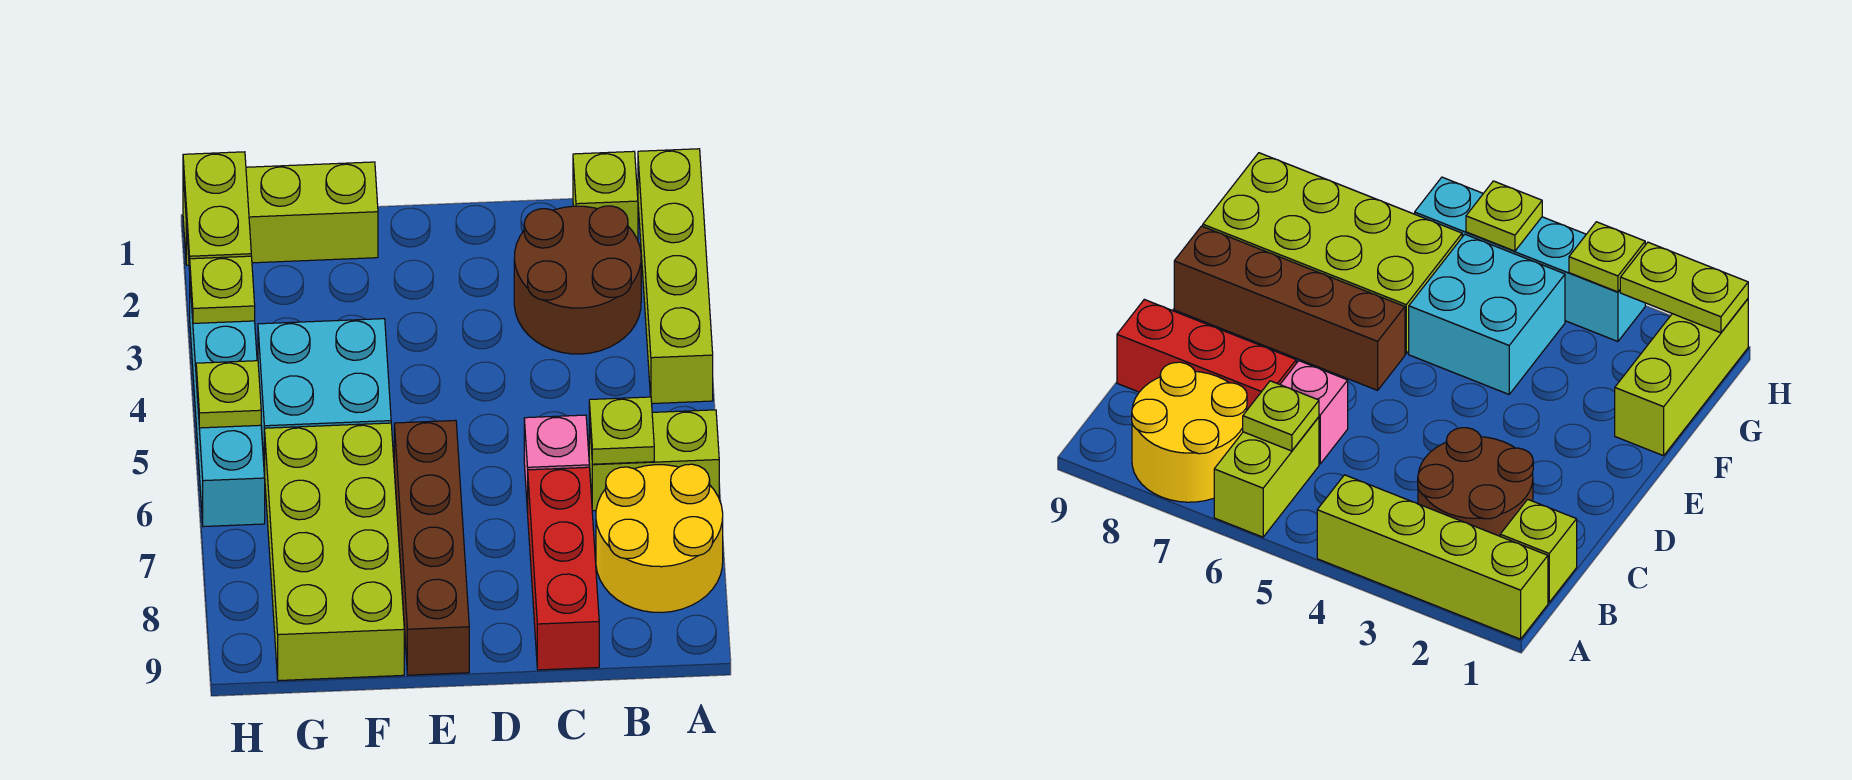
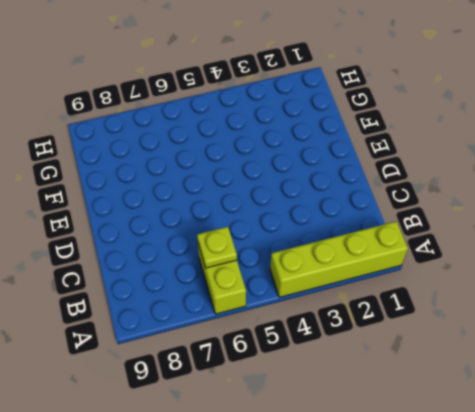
none -> yellow round brick A7:B8 level 1
none -> lime brick B1 level 1
none -> brown round brick B2:C3 level 1

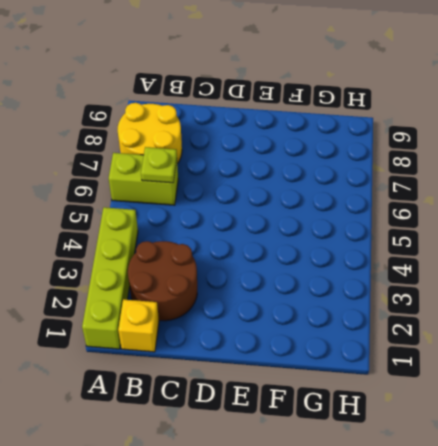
yellow brick B1 level 1 -> lime brick B1 level 1
none -> pink brick C6 level 1
none -> red brick C7:C9 level 1
none -> brown brick E6:E9 level 1

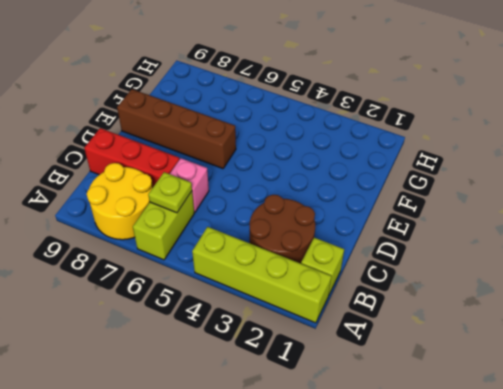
none -> lime brick F1:H1 level 1
none -> cyan brick F4:G5 level 1
none -> lime brick F6:G9 level 1

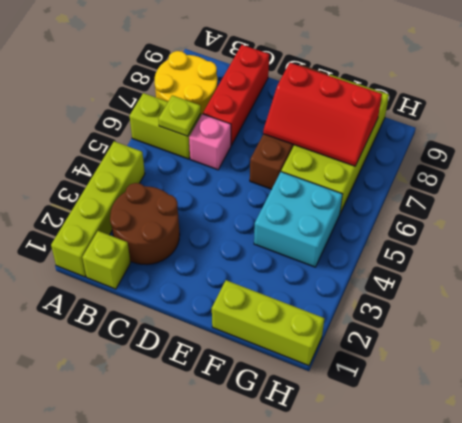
red slope E7:G8 level 2 top 8 -> none
none -> cyan brick H3:H6 level 1
none -> lime plate H1:H2 level 2
none -> lime plate H3 level 2

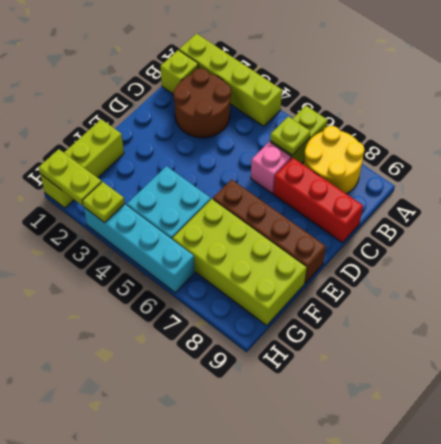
none -> lime plate H5 level 2

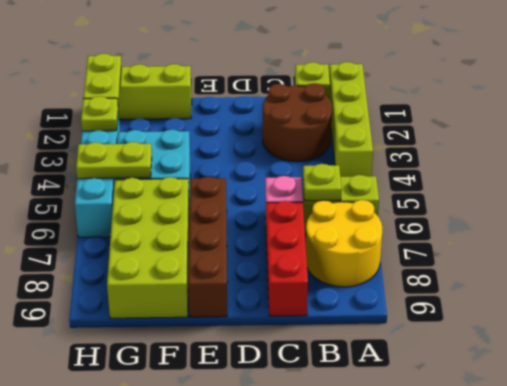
lime plate G5:H5 level 2 -> lime plate H5 level 2

